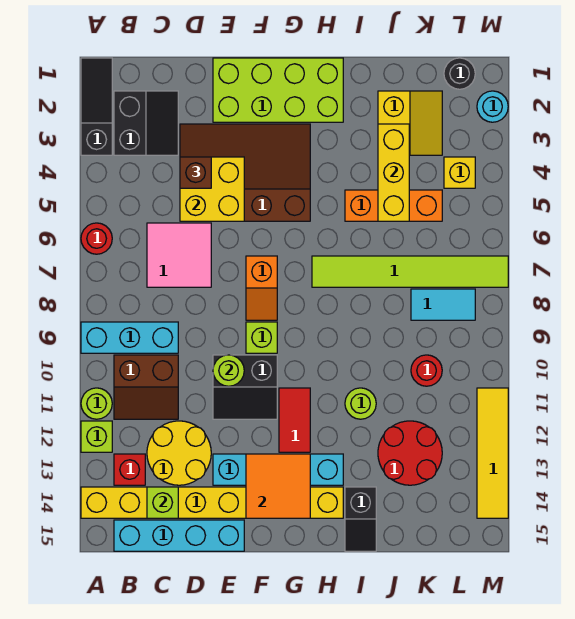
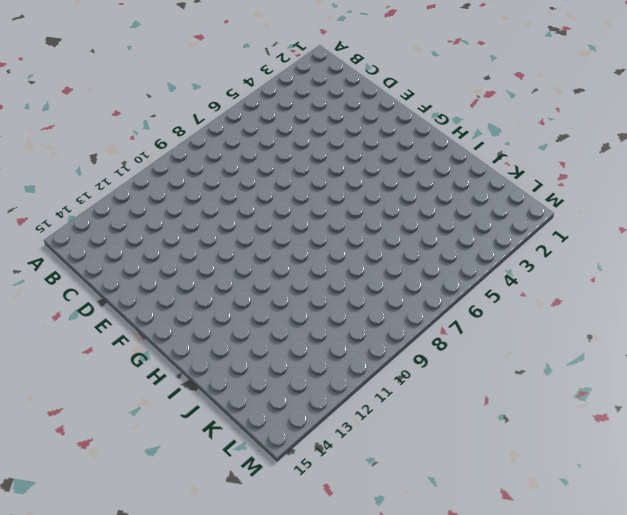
none -> black slope A1:A3 level 1 top 3
none -> red round brick A6 level 1
none -> cyan brick A9:C9 level 1
none -> lime round brick A11 level 1

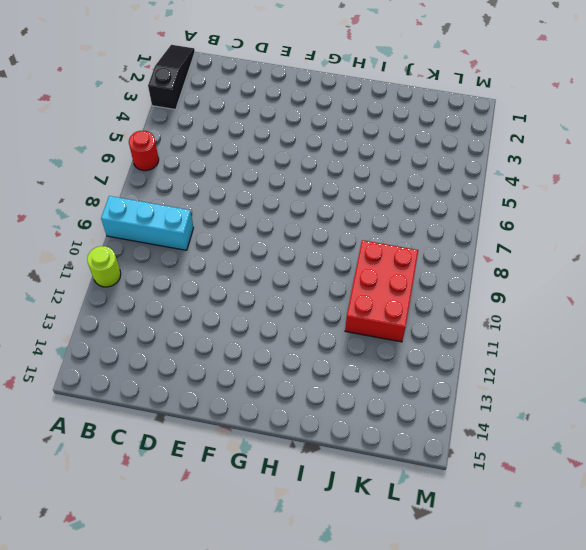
red brick J9:K11 level 1 -> red round brick K10 level 1
none -> lime brick A12 level 1
none -> yellow brick A14:H14 level 1
none -> black slope B2:C3 level 1 top B
none -> brown slope B10:C11 level 1 top 10

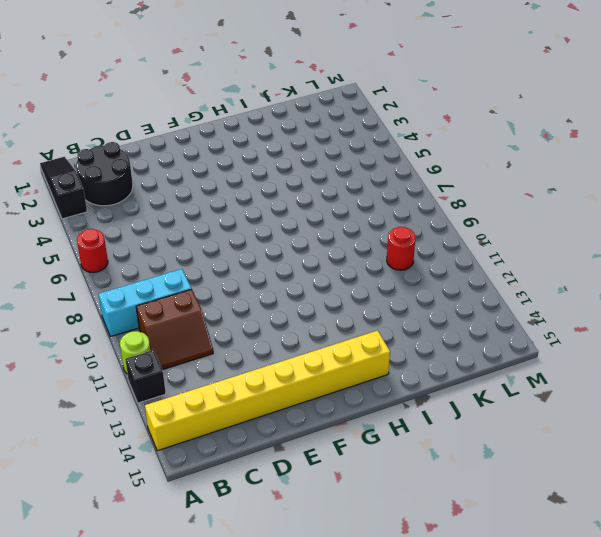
black brick A12 level 1 -> lime brick A12 level 1
black round brick B2:C3 level 1 -> black slope B2:C3 level 1 top B
none -> red brick B13 level 1
none -> cyan brick B15:E15 level 1
none -> pink tile C6:D7 level 1
none -> yellow round brick C12:D13 level 1

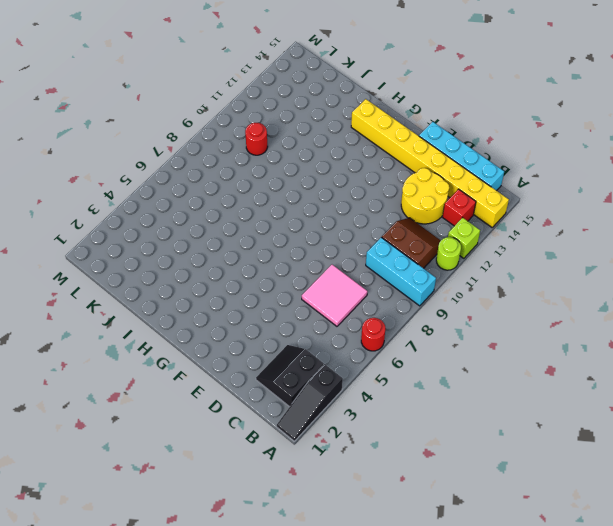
none -> brown slope D3:G5 level 1 top 5
none -> lime brick E1:H2 level 1
none -> black slope E10:F11 level 1 top 10
none -> cyan brick E13:H13 level 1

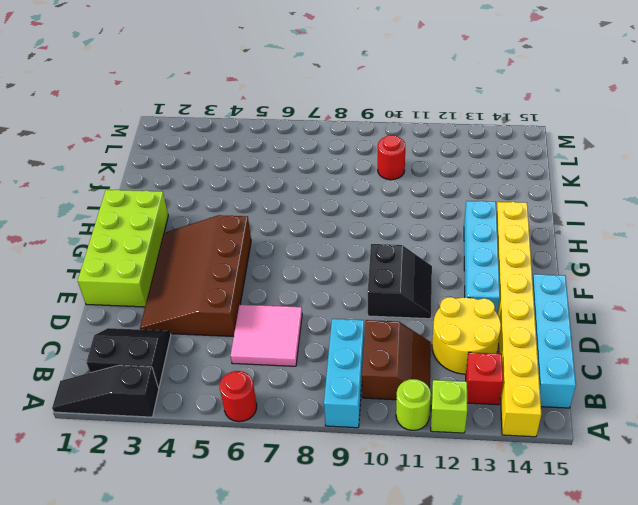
none -> orange slope F7:F8 level 1 top 7
none -> lime brick F9 level 1
none -> red tile G11:G12 level 1
none -> lime tile H7:M7 level 1

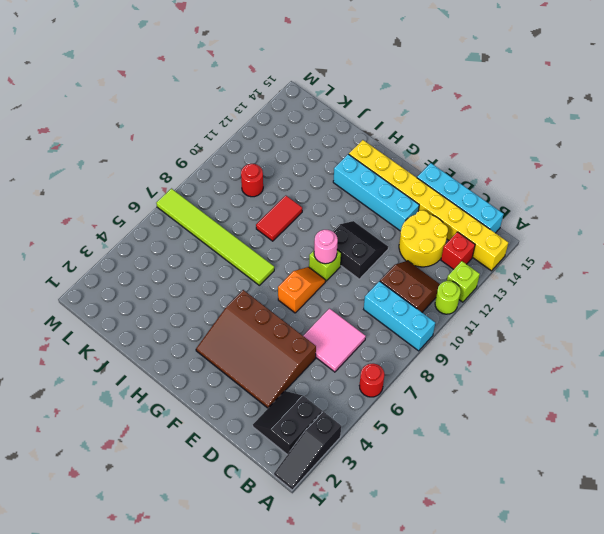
pink round brick F9 level 2 -> none
red tile I9:I10 level 1 -> red tile G11:G12 level 1
none -> lime brick E1:H2 level 1
none -> orange brick I5:K5 level 1
none -> lime round brick I11 level 1
none -> black slope I14:I15 level 1 top 14

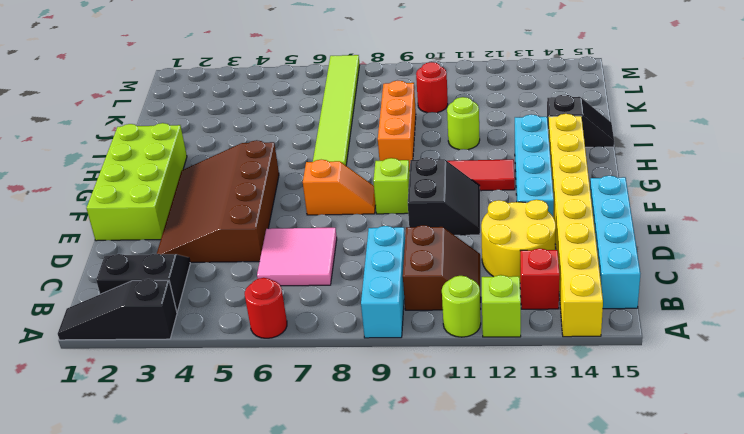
orange brick H9:J9 level 1 -> orange brick I5:K5 level 1
none -> yellow slope J2:K3 level 1 top J
none -> red round brick J12:K13 level 1
none -> cyan tile K8:L8 level 1
none -> black round brick L1 level 1

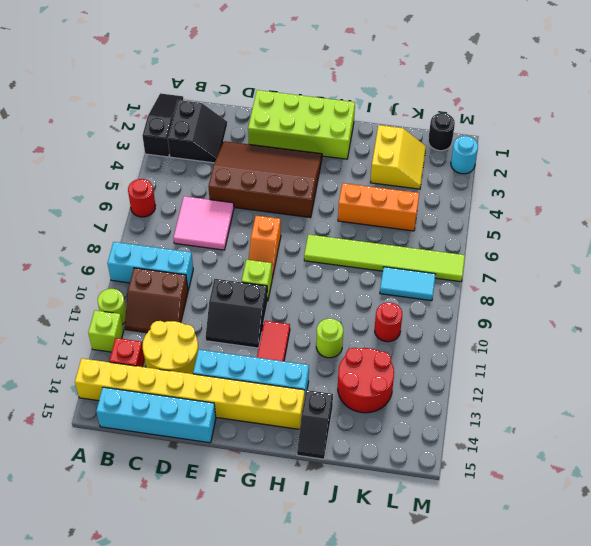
none -> yellow brick L4 level 1
none -> yellow tile M11:M14 level 1
none -> lime brick C14 level 2
none -> yellow brick D4:E5 level 2

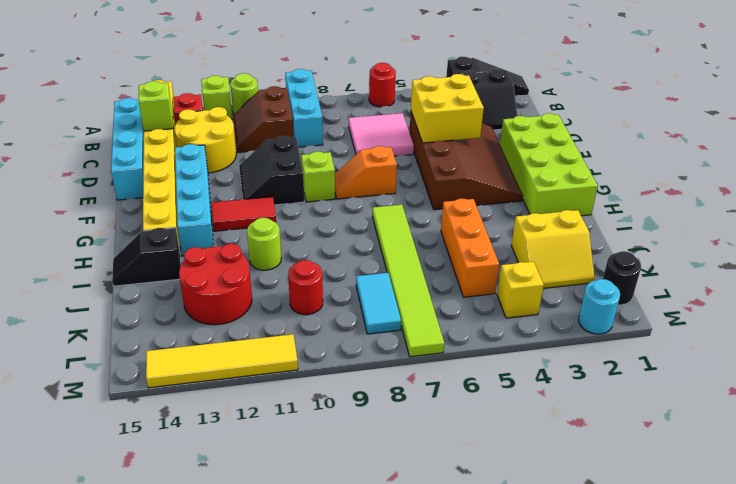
none -> lime round brick E10 level 2
none -> orange tile F13:G14 level 2
none -> yellow brick J3:J5 level 2
none -> brown brick D4 level 3

